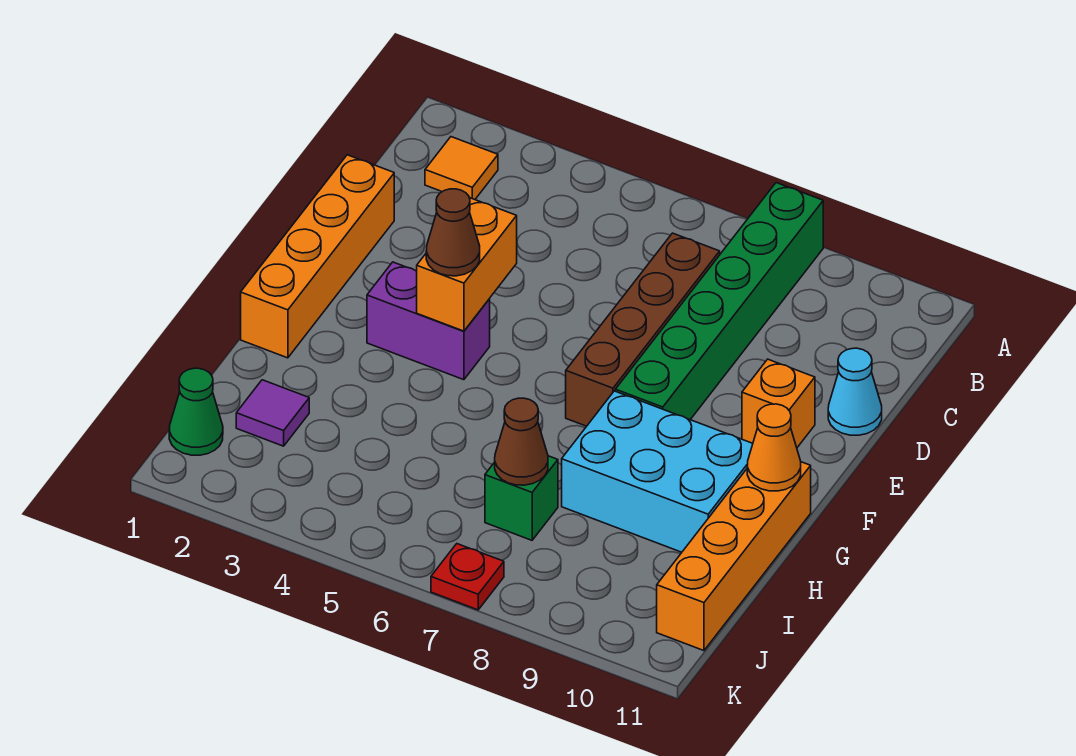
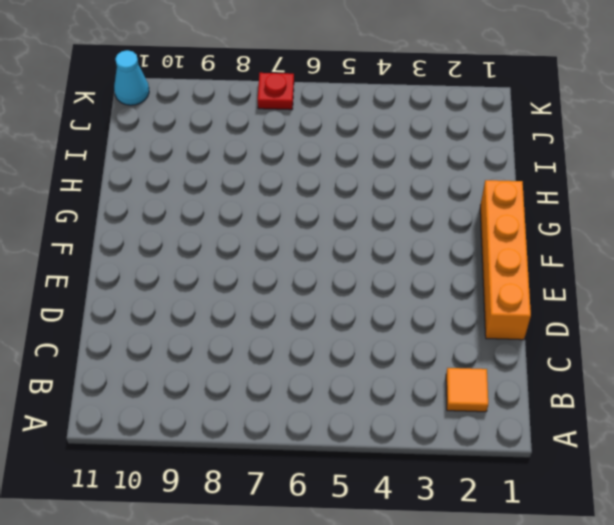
cyan cone K11 level 1 -> cyan cone D11 level 1
none -> green brick A8:F8 level 1
none -> brown brick C7:F7 level 1
none -> orange brick E10 level 1

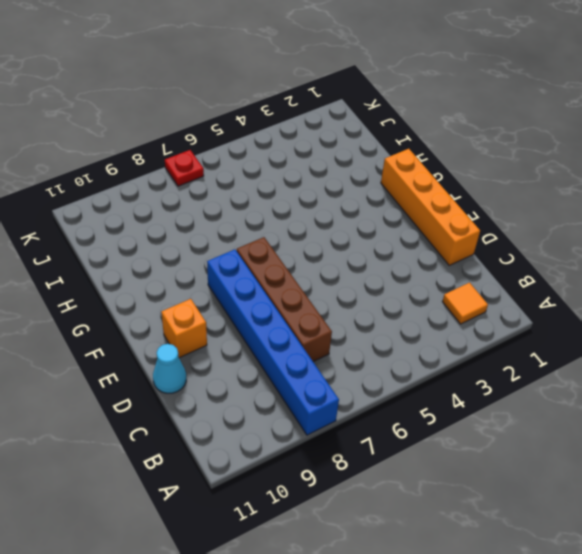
blue brick A8:F8 level 1 -> green brick A8:F8 level 1
none -> purple brick F3:F4 level 1
none -> cyan brick G8:H10 level 1
none -> orange brick G11:J11 level 1

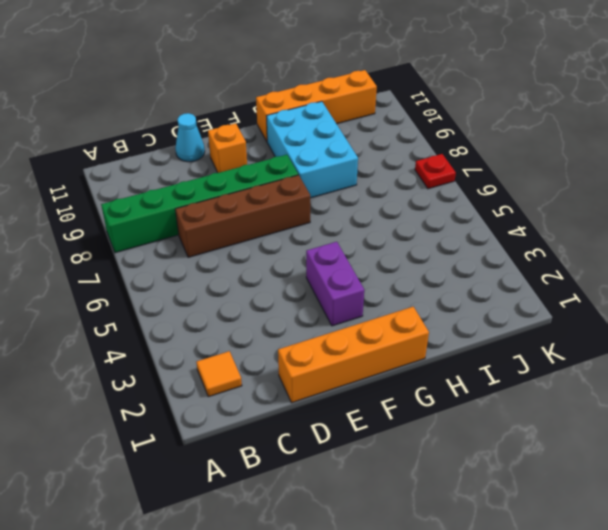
none -> purple tile I2 level 1
none -> green brick I7 level 1
none -> green cone J1 level 1

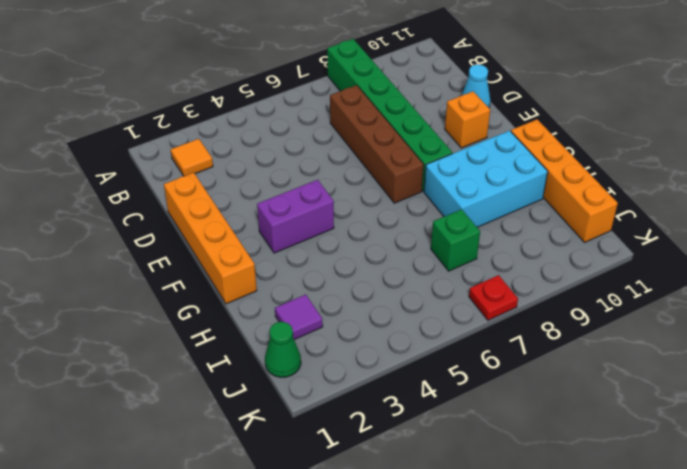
none -> orange brick E4:F4 level 2
none -> orange cone G11 level 2
none -> brown cone I7 level 2

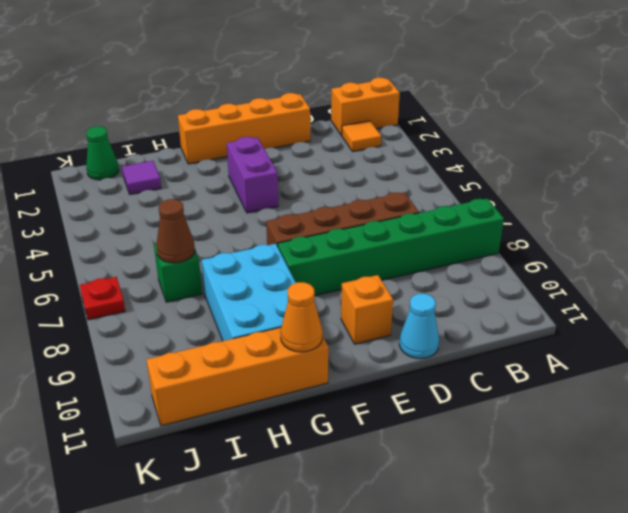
orange brick A1:B1 level 1 -> orange brick E4:F4 level 2
none -> brown cone F4 level 3

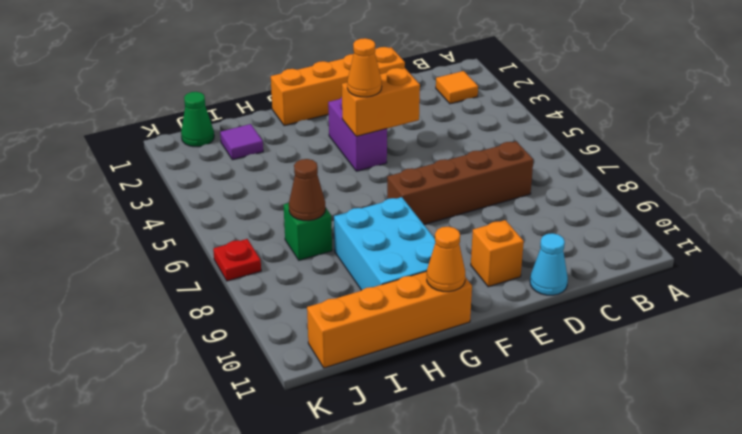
orange cone F4 level 3 -> brown cone F4 level 3
none -> green brick A8:F8 level 1

